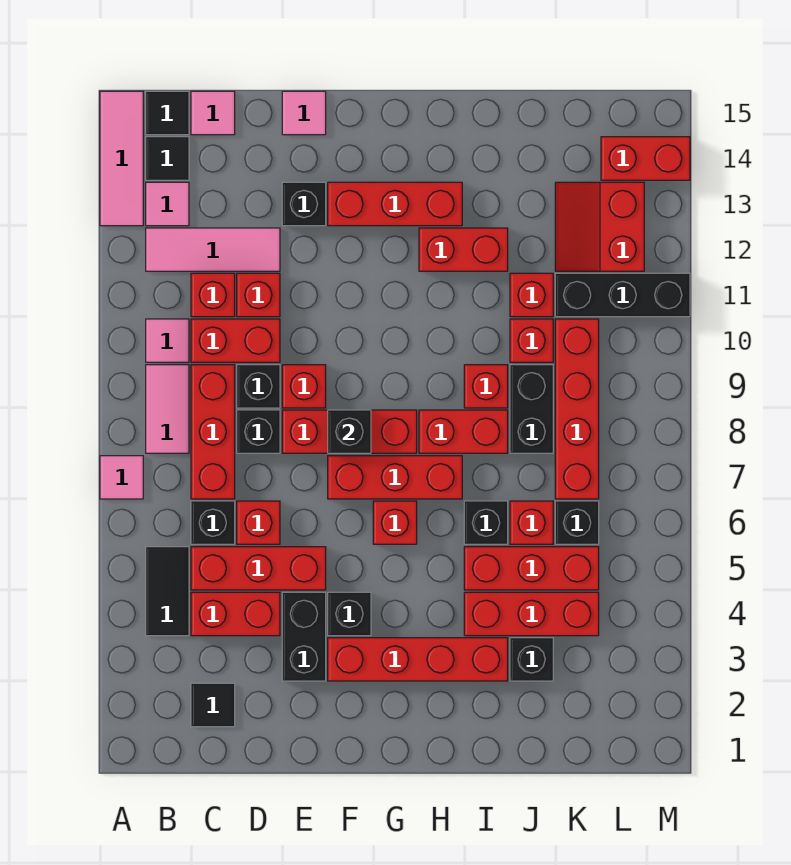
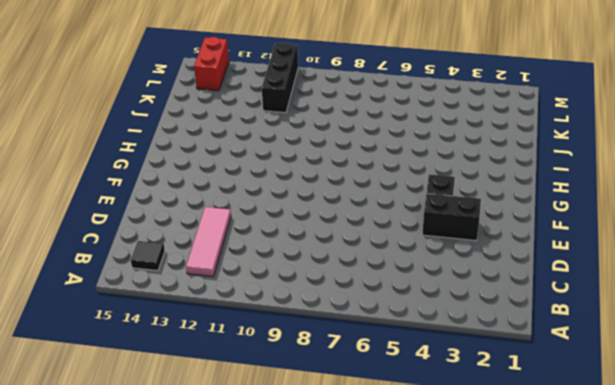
none -> pink tile A7 level 1
none -> pink tile A13:A15 level 1
none -> black tile B4:B5 level 1
none -> pink tile B8:B9 level 1

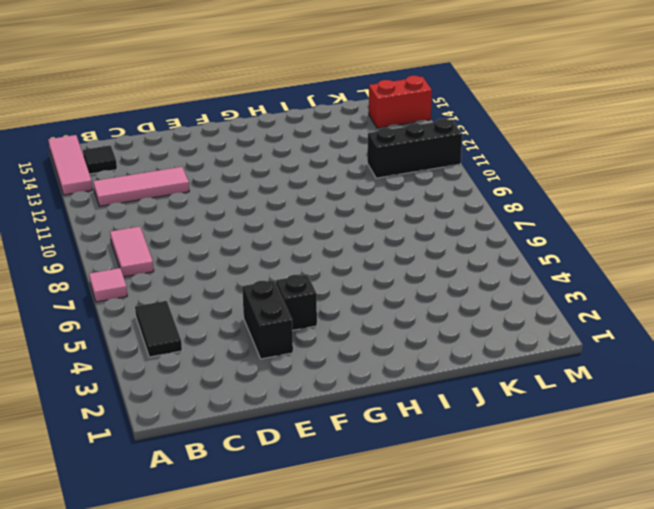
none -> pink tile B10 level 1
none -> pink tile B13 level 1
none -> black tile B15 level 1
none -> black tile C2 level 1

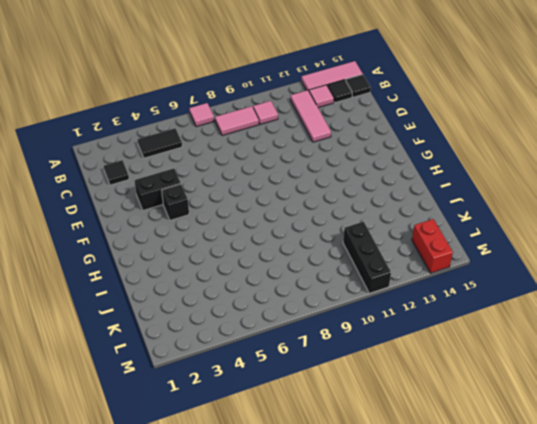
none -> red brick C4:D4 level 1
none -> red brick C5:E5 level 1
none -> black brick C6 level 1
none -> red brick C7:C9 level 1

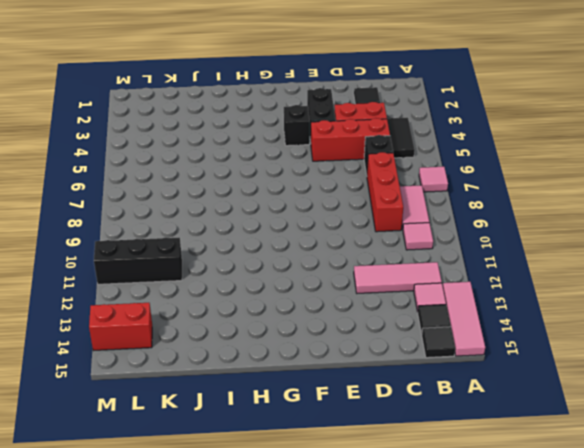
none -> red brick C10:D10 level 1
none -> red brick C11 level 1
none -> pink tile C15 level 1
none -> red brick D6 level 1

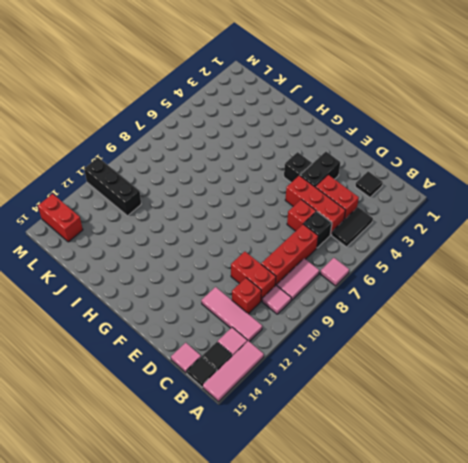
none -> black brick D8 level 1
none -> black brick D9 level 1
none -> red brick D11 level 1
none -> red brick E8:G8 level 1

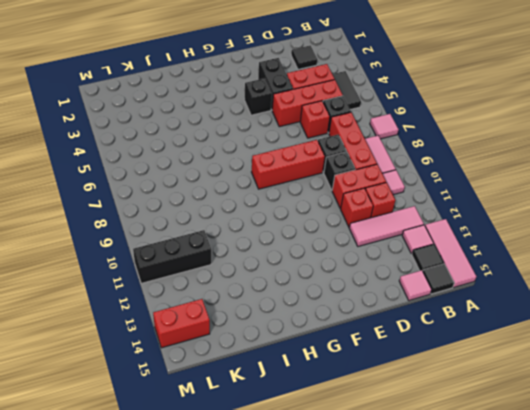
none -> red brick E9 level 1
none -> black brick E13 level 1
none -> pink tile E15 level 1
none -> red brick F3:I3 level 1

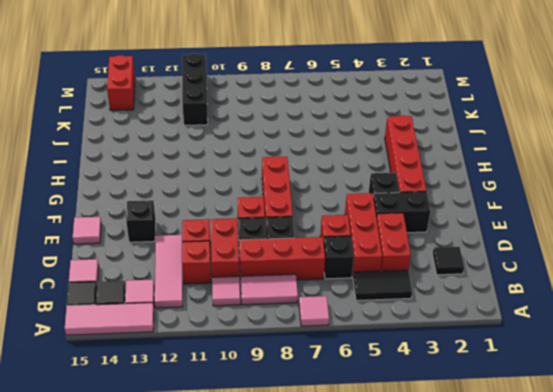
none -> red brick F7:H7 level 1
none -> red brick F13:H13 level 1
none -> red brick G6 level 1
none -> red brick H8:I8 level 1

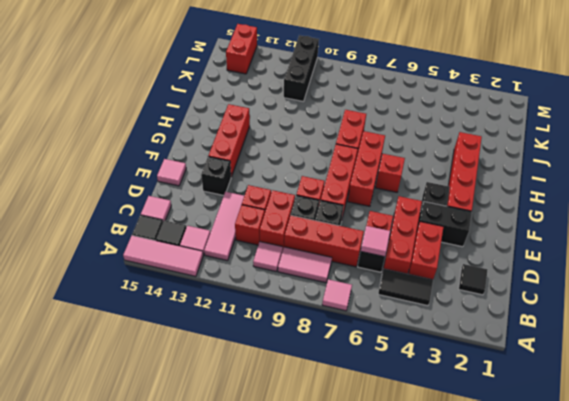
pink tile C6 level 2 -> none
none -> red brick H12:I12 level 1
none -> red brick I4:K4 level 1
none -> red brick I5:K5 level 1
none -> black brick I6 level 1

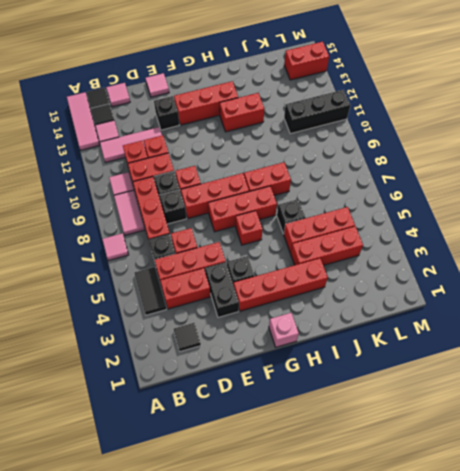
pink brick G1 level 1 -> none
none -> red brick I9 level 1
none -> black brick J3 level 1
none -> red brick J6 level 1
none -> black brick J8:J9 level 1

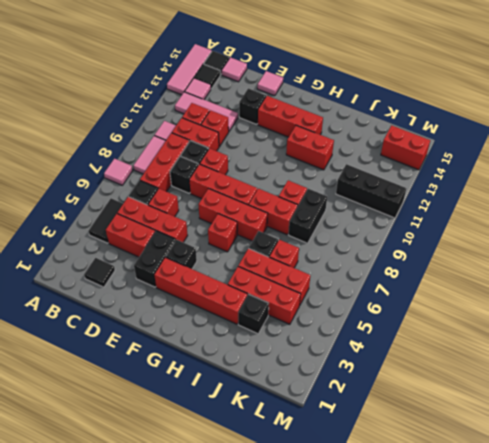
none -> red brick J10 level 1
none -> red brick J11 level 1
none -> black brick K6 level 1
none -> red brick K7:K10 level 1

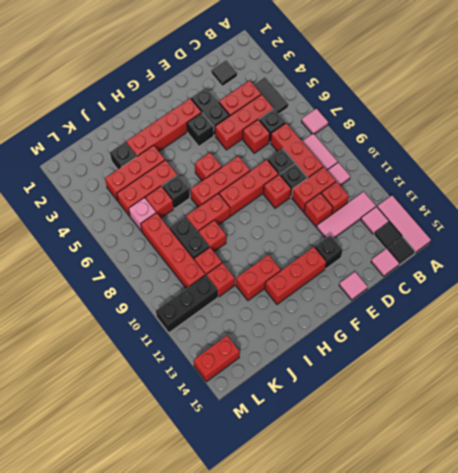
pink brick K6 level 1 -> black brick K6 level 1
none -> red slope K12:L13 level 1 top L
none -> black brick F8 level 2

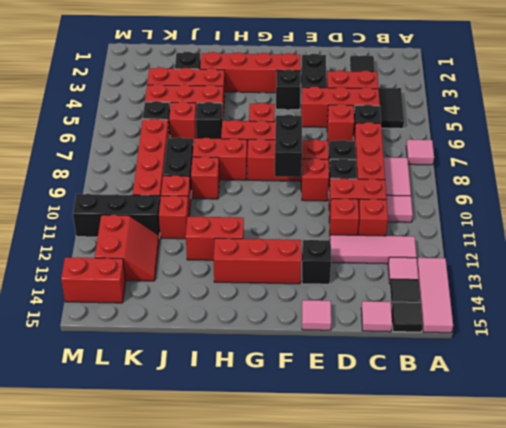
black brick F8:F9 level 2 -> black brick F8 level 2

